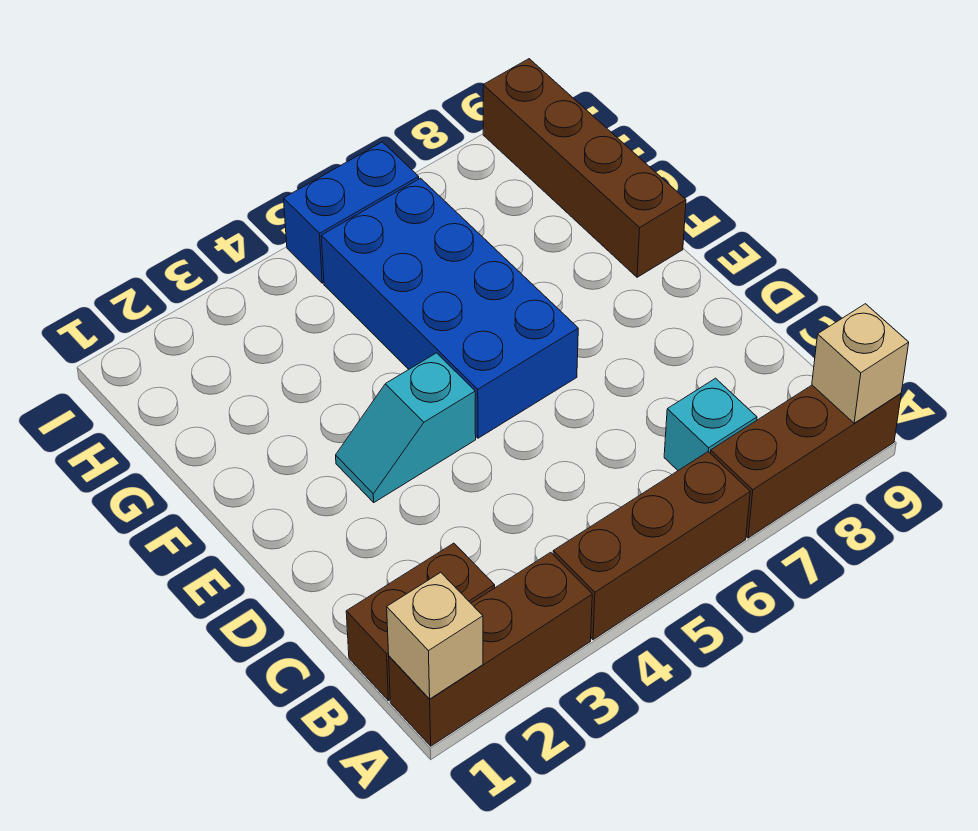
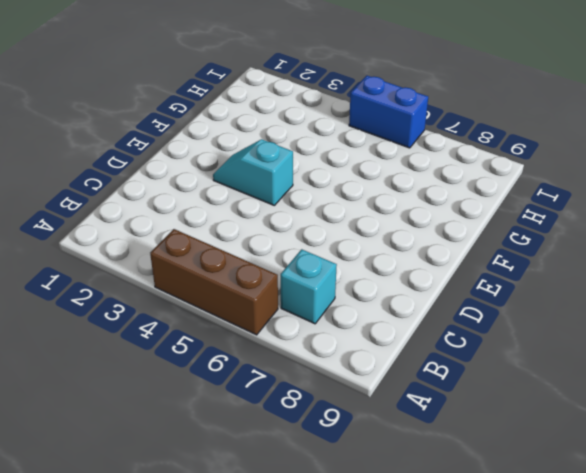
none -> brown brick A1:A3 level 1
none -> brown brick A7:A9 level 1

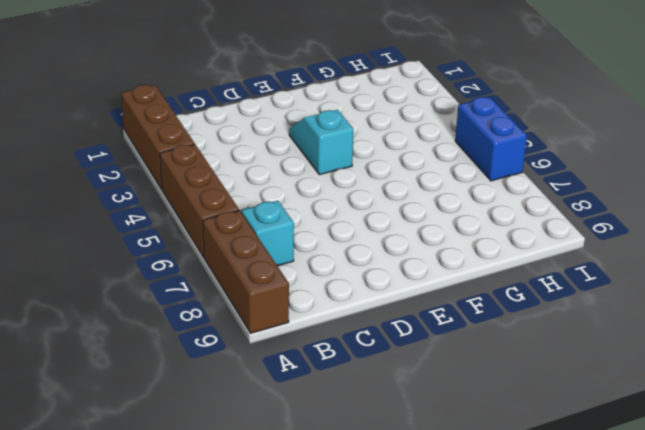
none -> brown brick B1:B2 level 1
none -> blue brick E5:H6 level 1

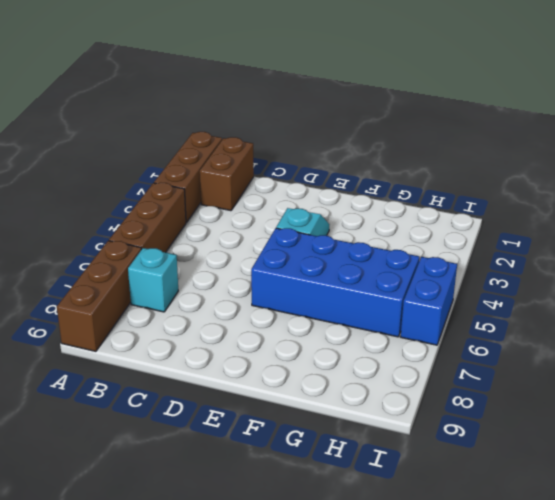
none -> brown brick F9:I9 level 1
none -> tan brick A1 level 2

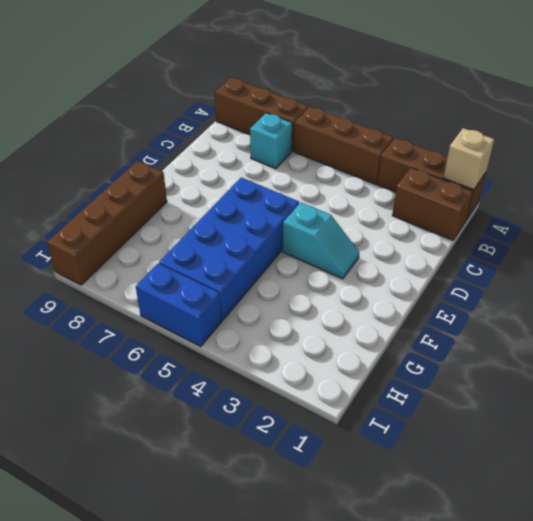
none -> tan brick A9 level 2

